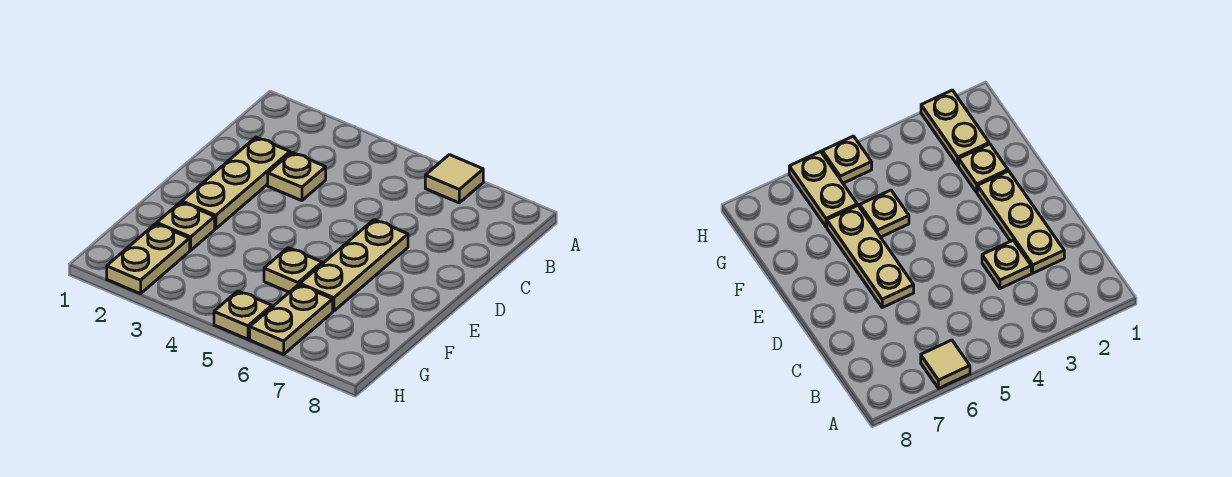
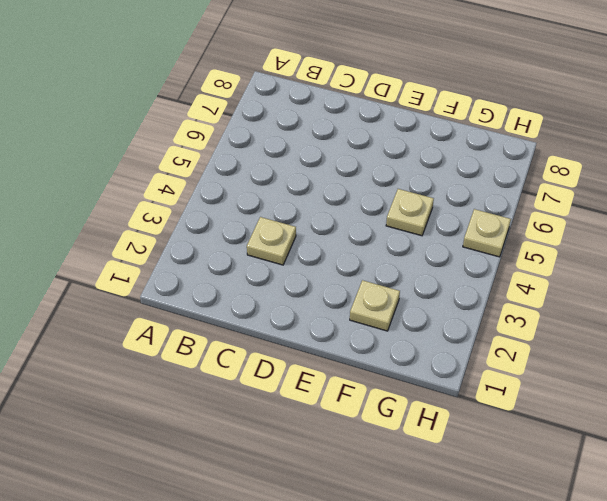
none -> tan tile A6 level 1
none -> tan plate C2:E2 level 1

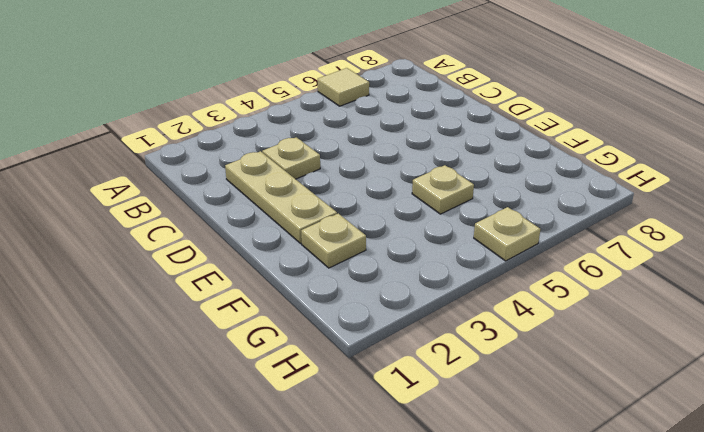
none -> tan plate D6:F6 level 1
none -> tan plate G2:H2 level 1

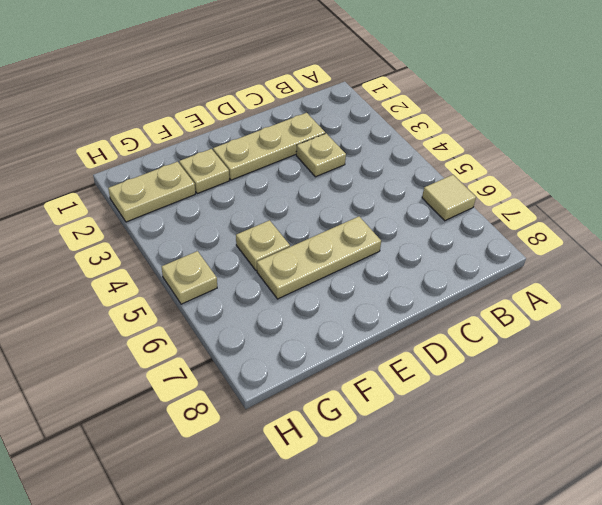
none -> tan plate G6:H6 level 1

